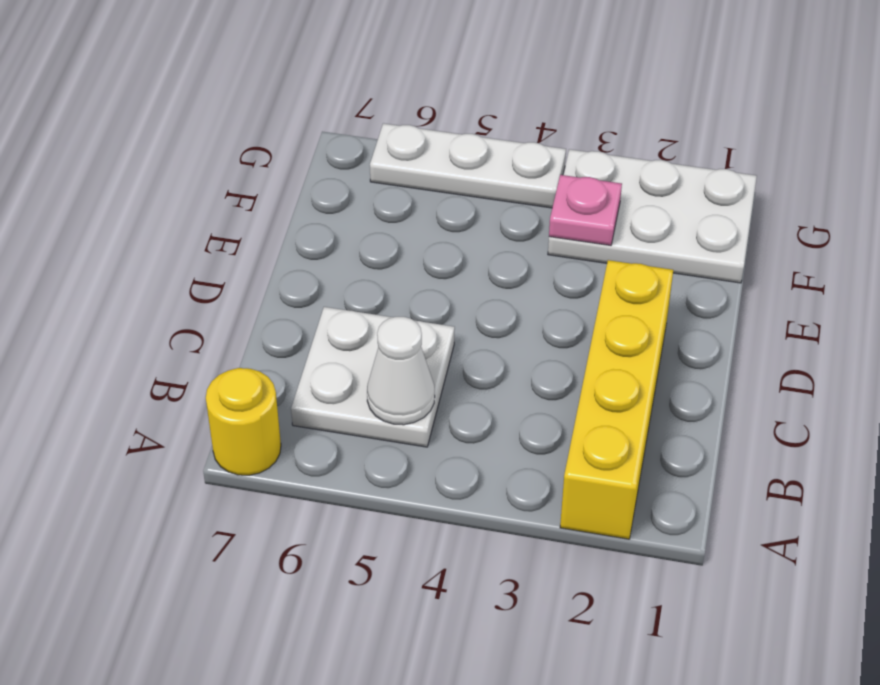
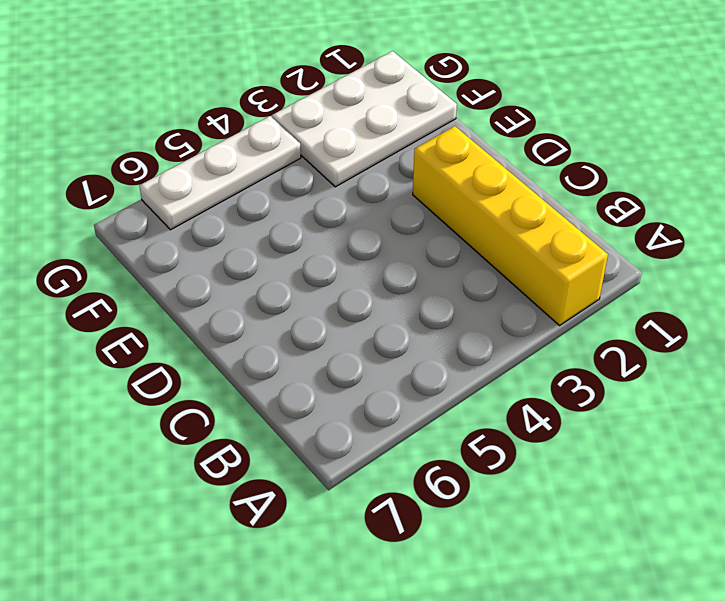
none -> yellow round brick A7 level 1
none -> white plate B5:C6 level 1

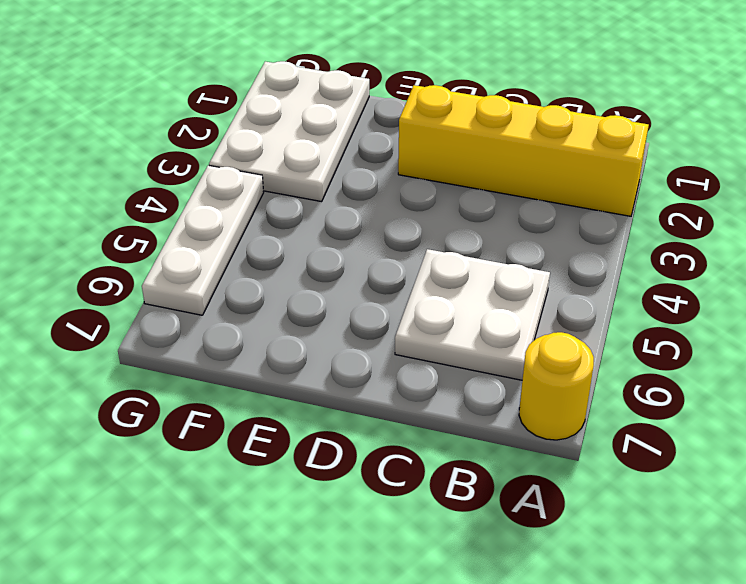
none -> white cone B5 level 2
none -> pink plate F3 level 2

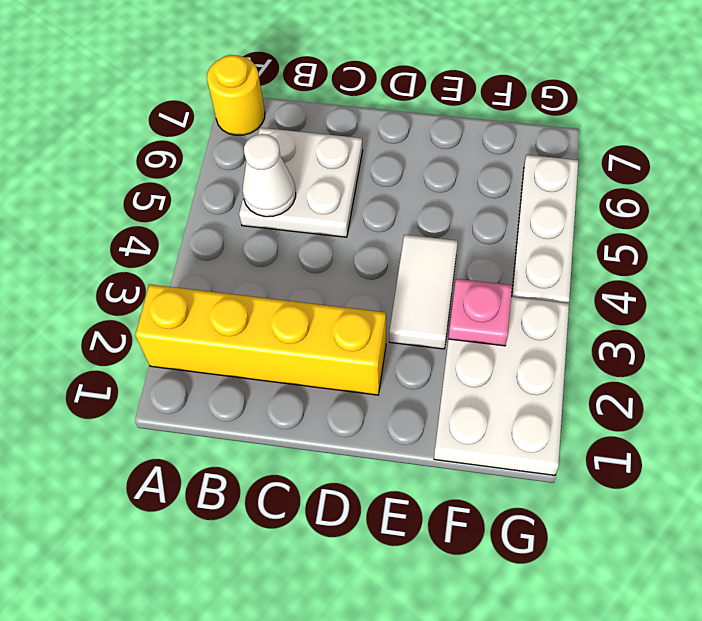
white tile E3:E4 level 1 -> none

